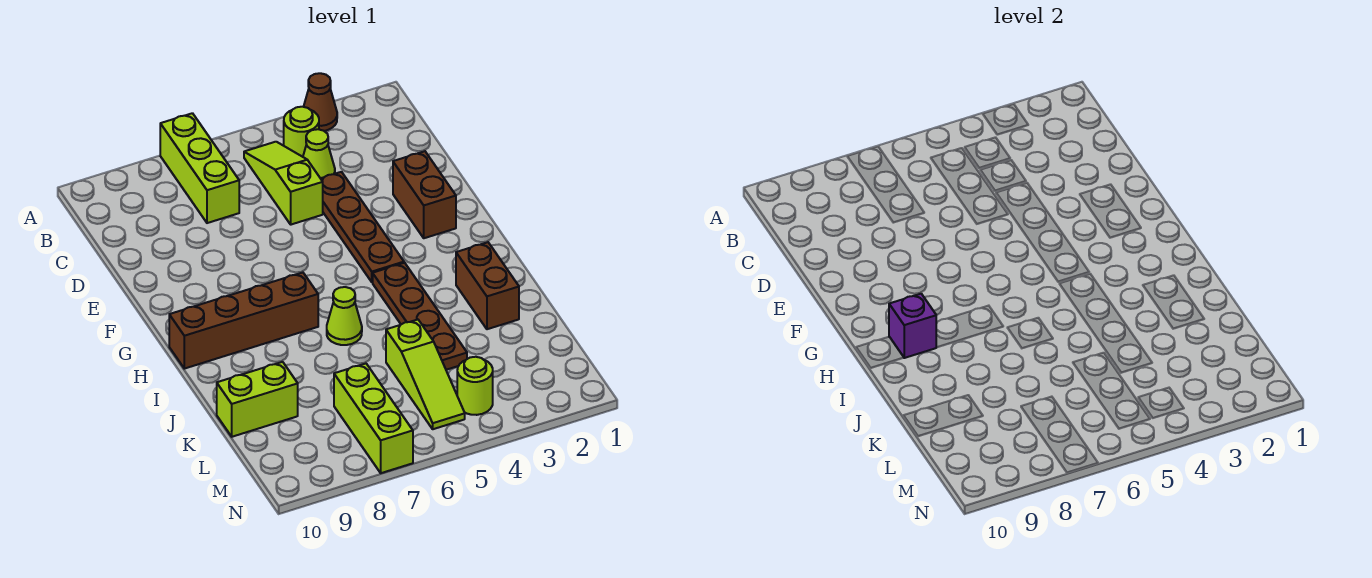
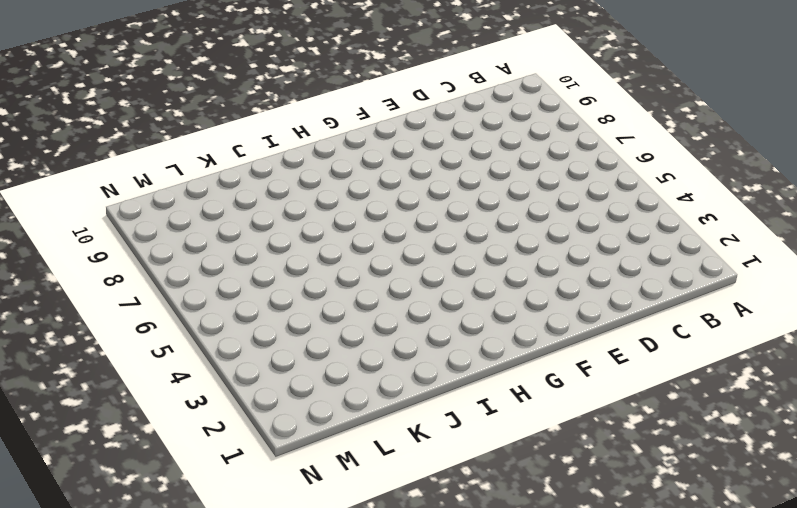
none -> brown cone A3 level 1
none -> lime brick A7:C7 level 1
none -> lime round brick B4 level 1

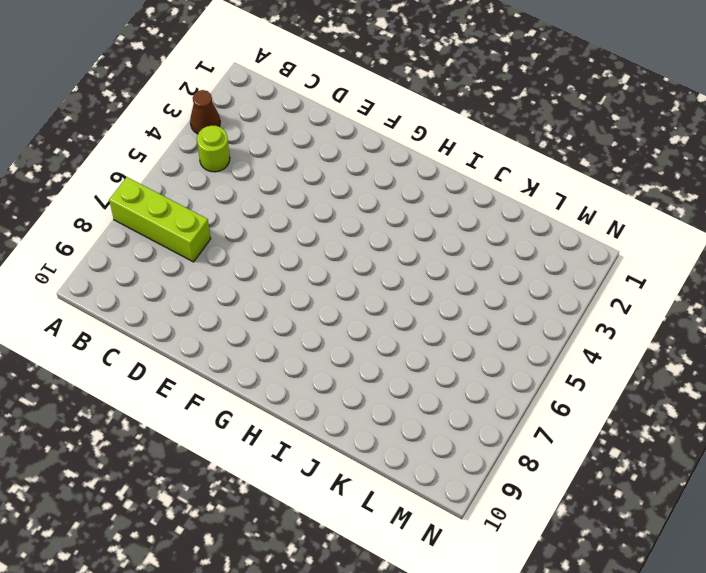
none -> lime slope B5:D5 level 1 top D
none -> lime cone C4 level 1
none -> brown plate D4:G4 level 1

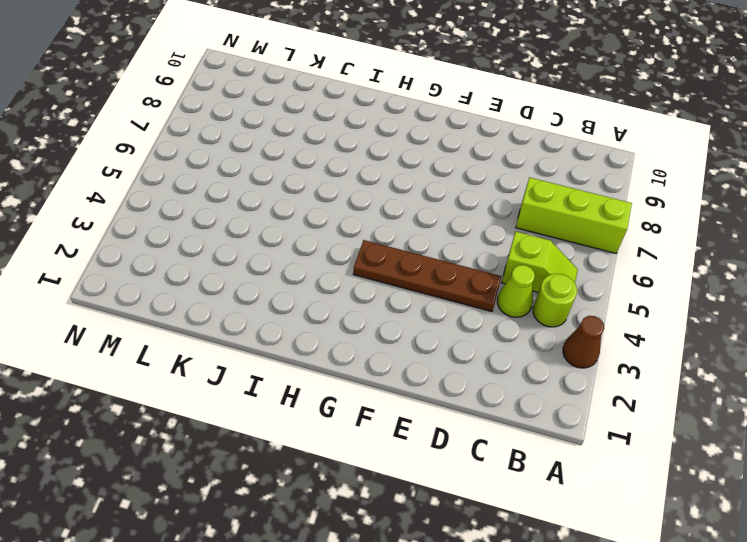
lime slope B5:C5 level 1 top C -> lime slope B5:D5 level 1 top D
none -> brown brick E2:F2 level 1
none -> brown plate H4:K4 level 1
none -> brown brick H7:H10 level 1

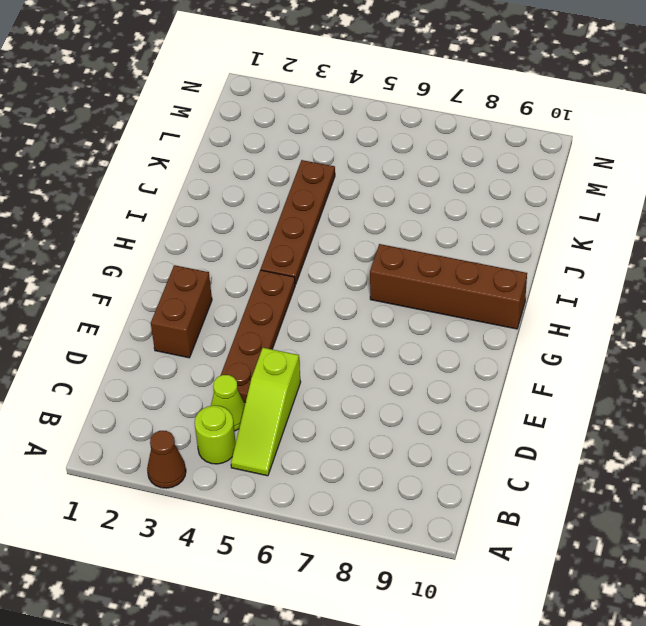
none -> lime brick A7:C7 level 1
none -> brown brick I2:J2 level 1
none -> lime cone I6 level 1

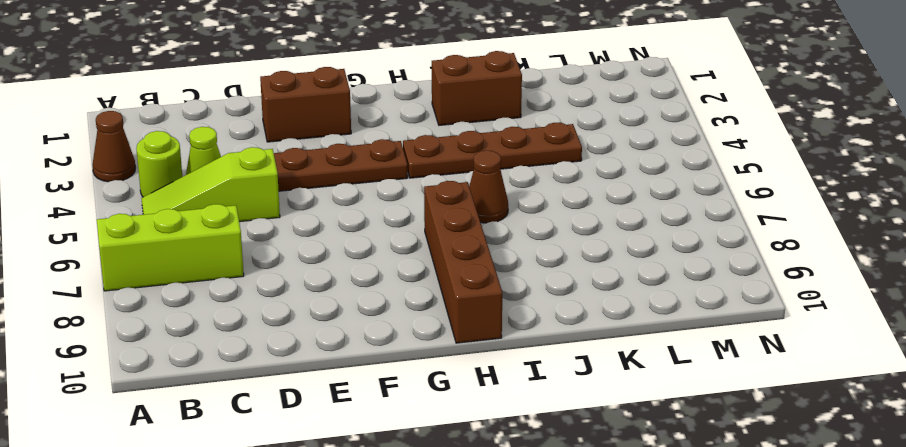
brown cone I6 level 1 -> lime cone I6 level 1
none -> lime slope K5:M5 level 1 top K
none -> lime brick K9:K10 level 1
none -> lime brick L7:N7 level 1

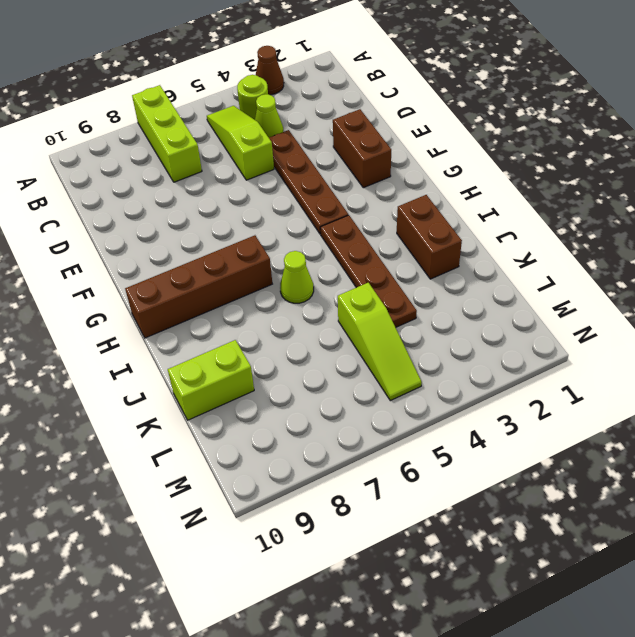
none -> lime brick L7:N7 level 1
none -> lime round brick M4 level 1
none -> purple brick H9 level 2

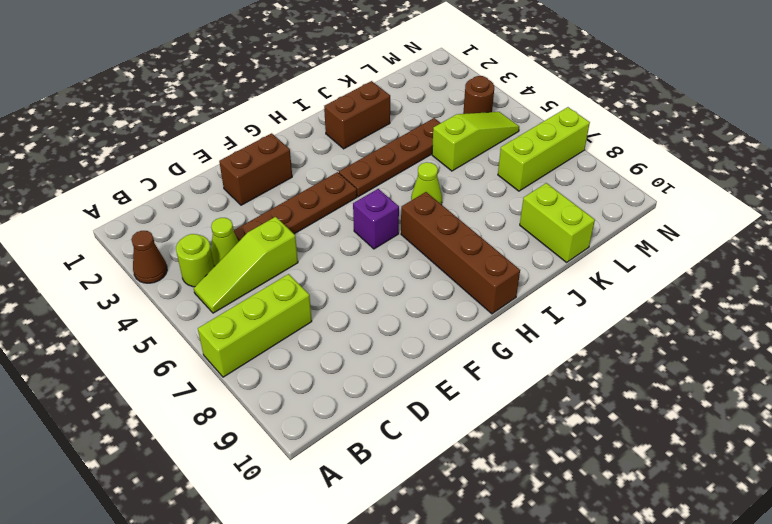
purple brick G6 level 1 -> purple brick H9 level 2
brown round brick M4 level 1 -> lime round brick M4 level 1

